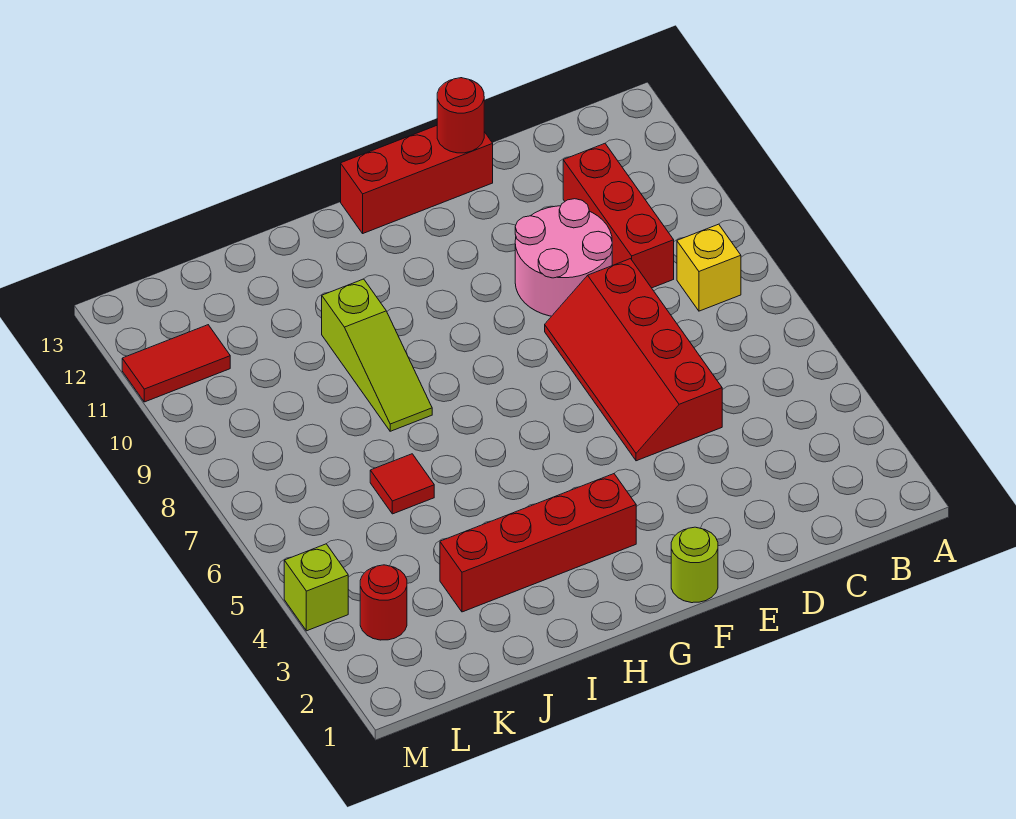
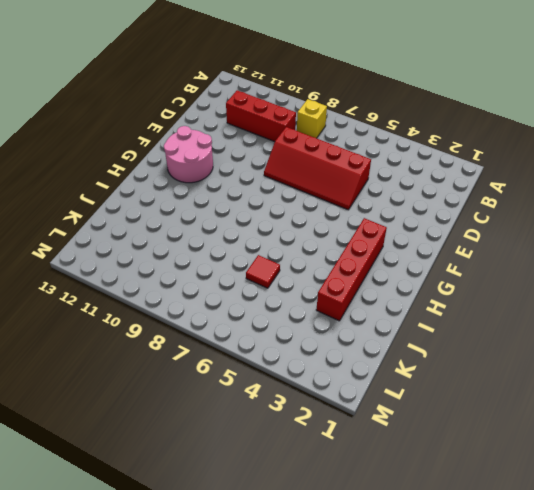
pink round brick F11:G12 level 1 -> pink round brick D9:E10 level 1
none -> red brick E13:G13 level 1
none -> lime round brick F1 level 1
none -> lime slope I8:I10 level 1 top 10

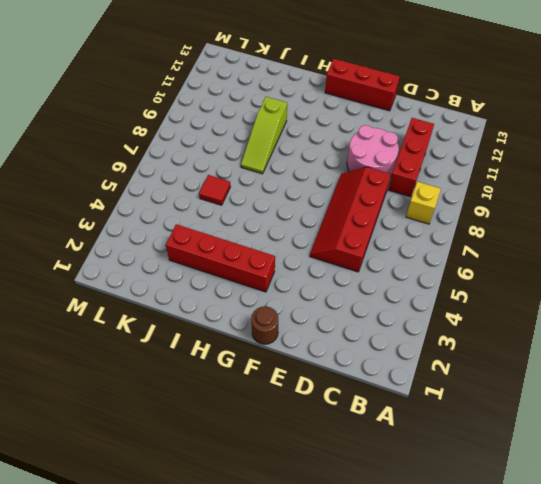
brown round brick F1 level 1 -> lime round brick F1 level 1
none -> red round brick L3 level 1
none -> red tile L11:M11 level 1
none -> lime brick M4 level 1

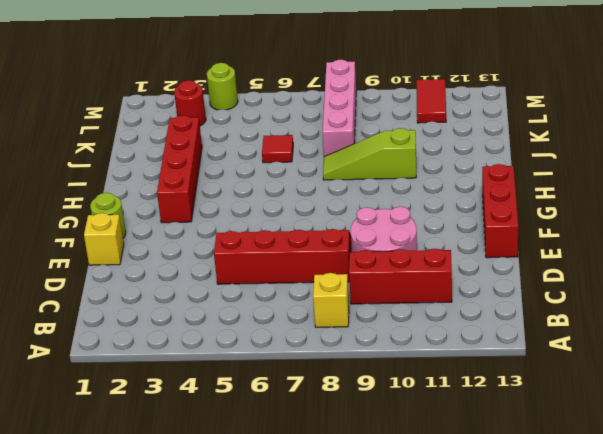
yellow brick E1 level 1 -> none
pink brick J8:M8 level 1 -> none
lime round brick M4 level 1 -> lime brick M4 level 1
none -> red round brick E13 level 2

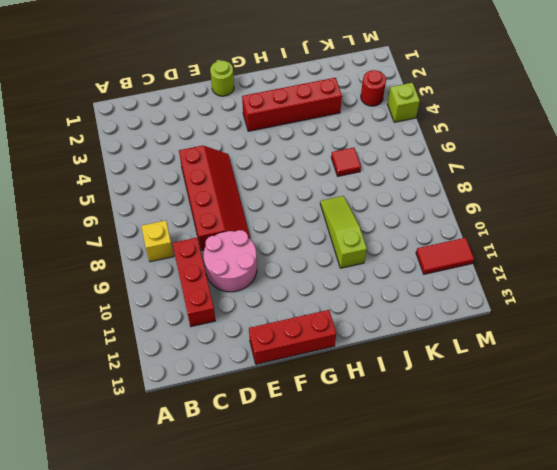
none -> red round brick E13 level 2

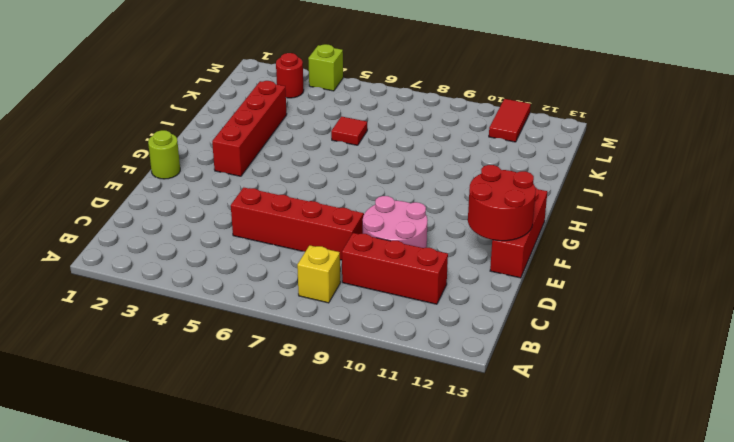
red round brick E12:F13 level 2 -> red round brick E13 level 2
none -> lime slope I8:I10 level 1 top 10

